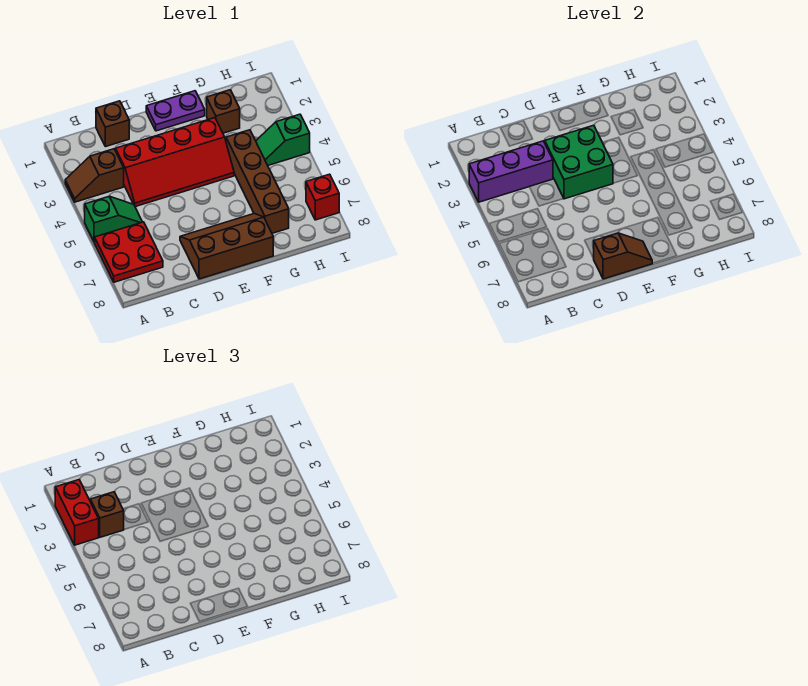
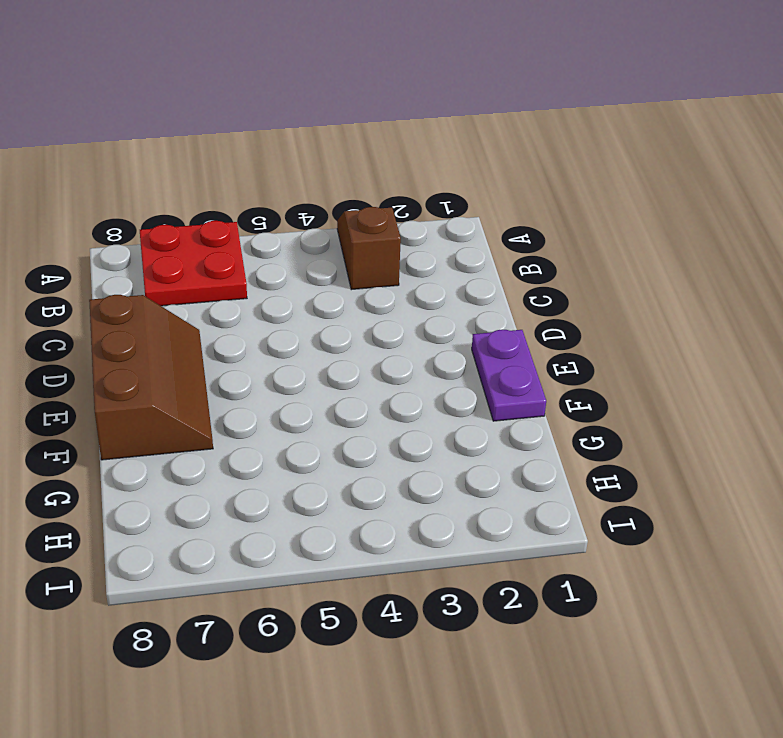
none -> green slope A5:B5 level 1 top A
none -> brown brick C1 level 1
none -> red slope C3:F4 level 1 top 3

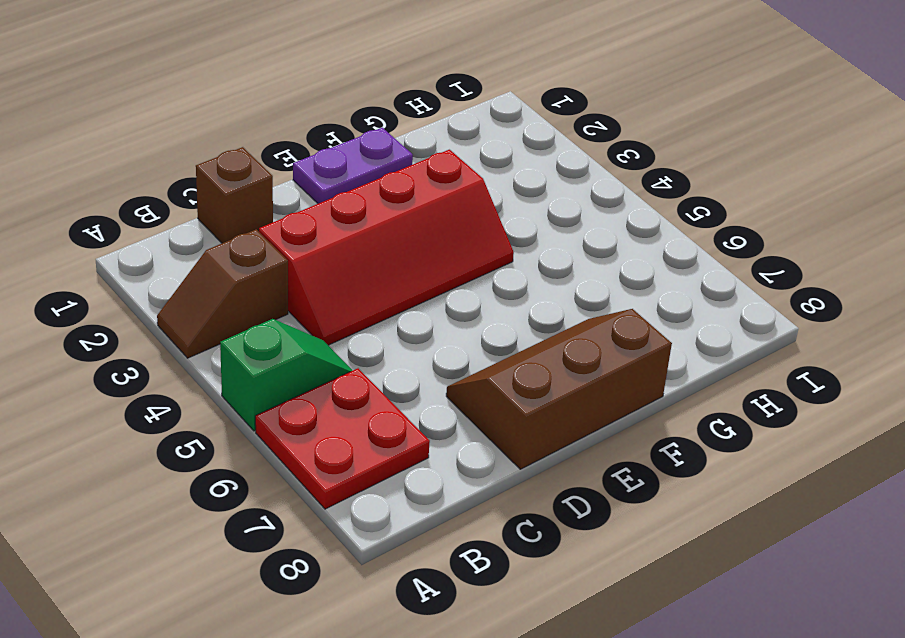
none -> brown brick G2 level 1
none -> brown brick G4:G7 level 1
none -> green slope H4:I4 level 1 top I

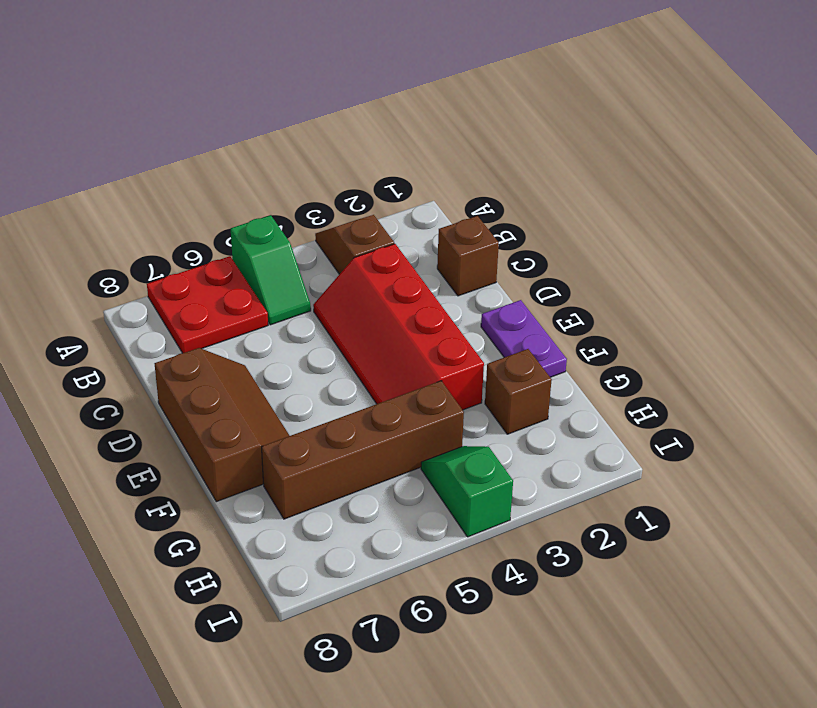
none -> red brick I7 level 1
none -> purple brick A3:C3 level 2
none -> green brick D3:E4 level 2

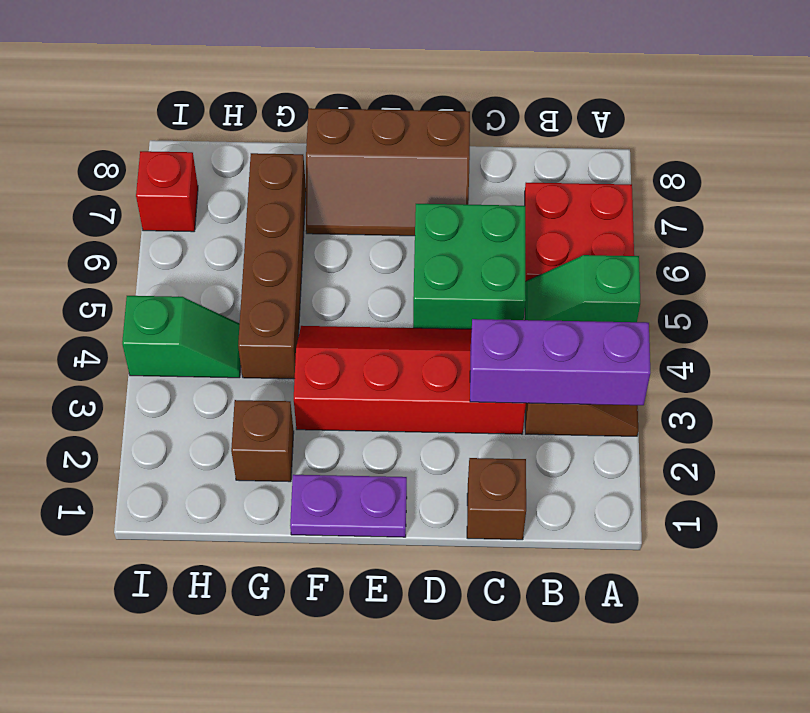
green brick C5:D6 level 1 -> green brick D3:E4 level 2
none -> brown slope D8:E8 level 2 top D
none -> red brick A2:A3 level 3
none -> brown brick B3 level 3

